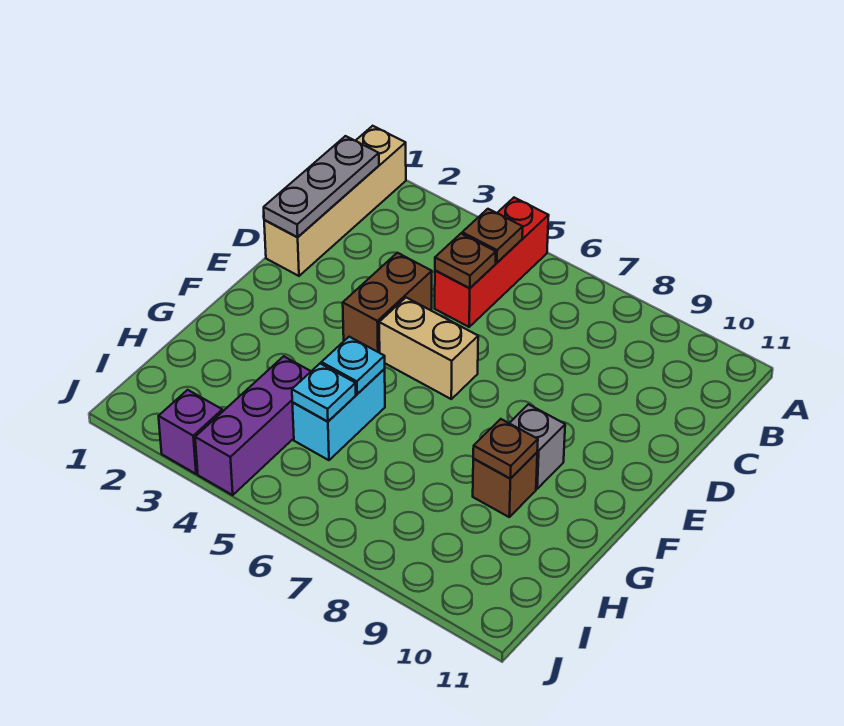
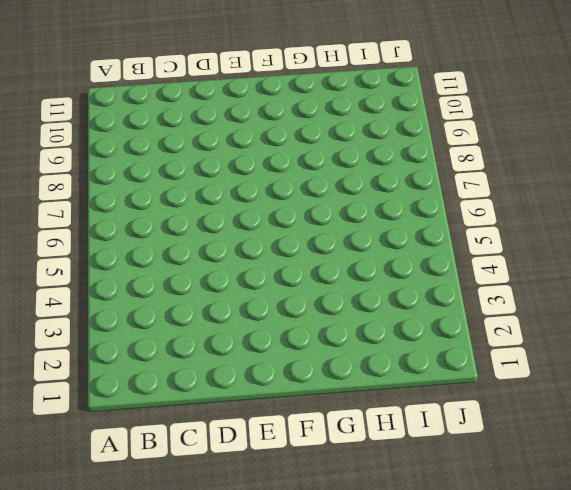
none -> tan brick A1:D1 level 1
none -> red brick A5:C5 level 1
none -> brown brick D4:E4 level 1

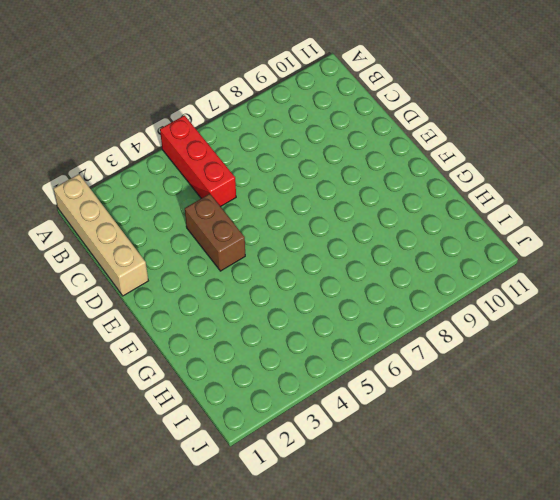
none -> tan brick E5:E6 level 1
none -> grey brick F9 level 1
none -> cyan brick G5:H5 level 1

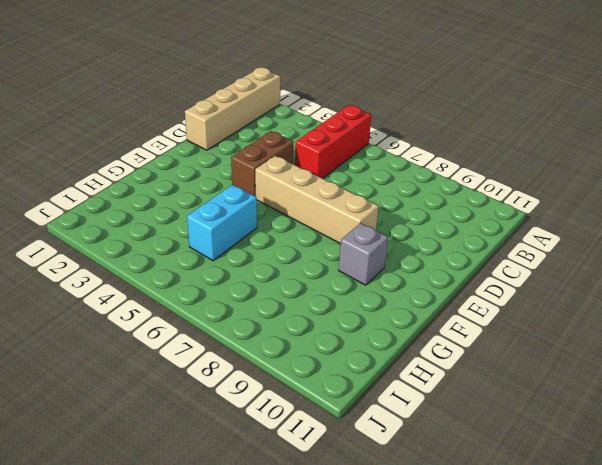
tan brick E5:E8 level 1 -> tan brick E5:E6 level 1
none -> brown brick G9 level 1
none -> purple brick H4:J4 level 1
none -> purple brick J3 level 1

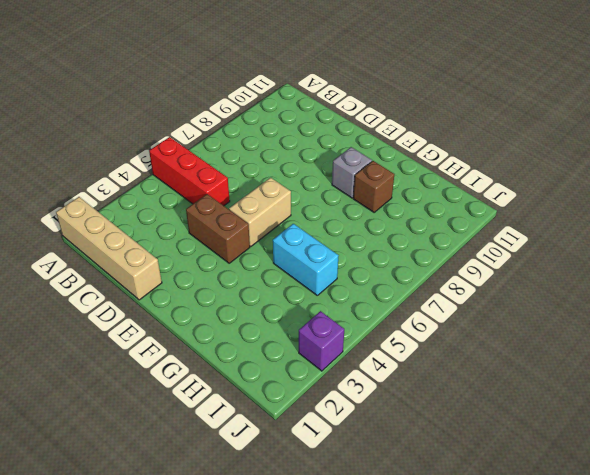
none -> purple brick H4:J4 level 1
none -> grey plate B1:D1 level 2
none -> brown plate B5 level 2

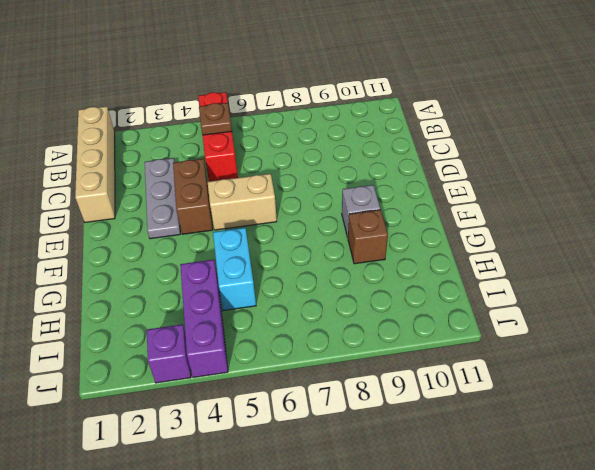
grey plate C3:E3 level 1 -> grey plate B1:D1 level 2
none -> brown plate C5 level 2
none -> cyan plate G5 level 2
none -> brown plate G9 level 2

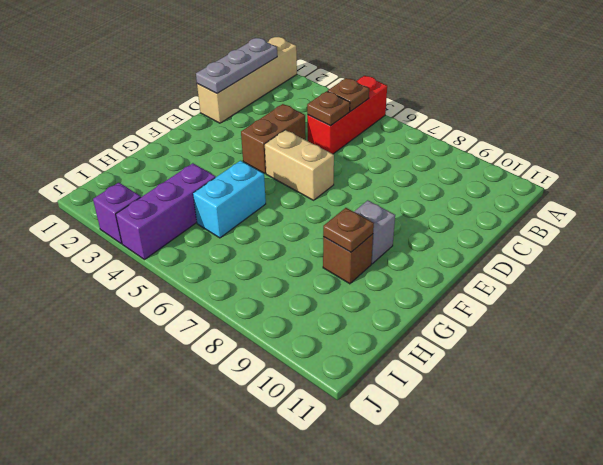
none -> cyan plate G5 level 2
none -> cyan plate H5 level 2

